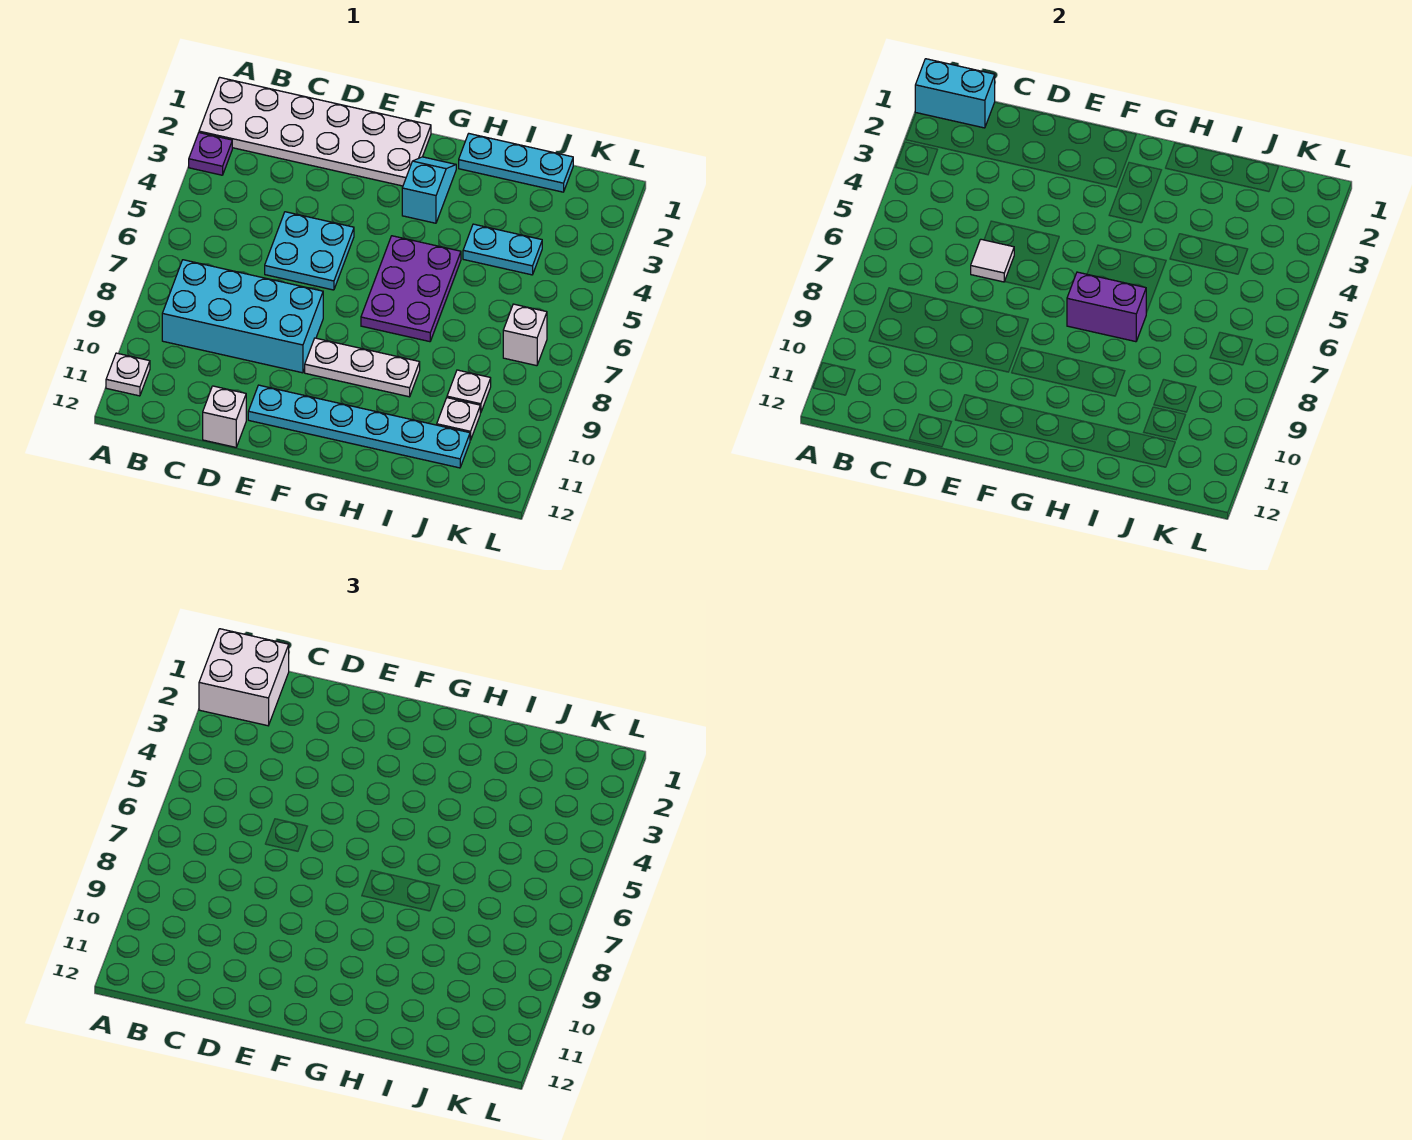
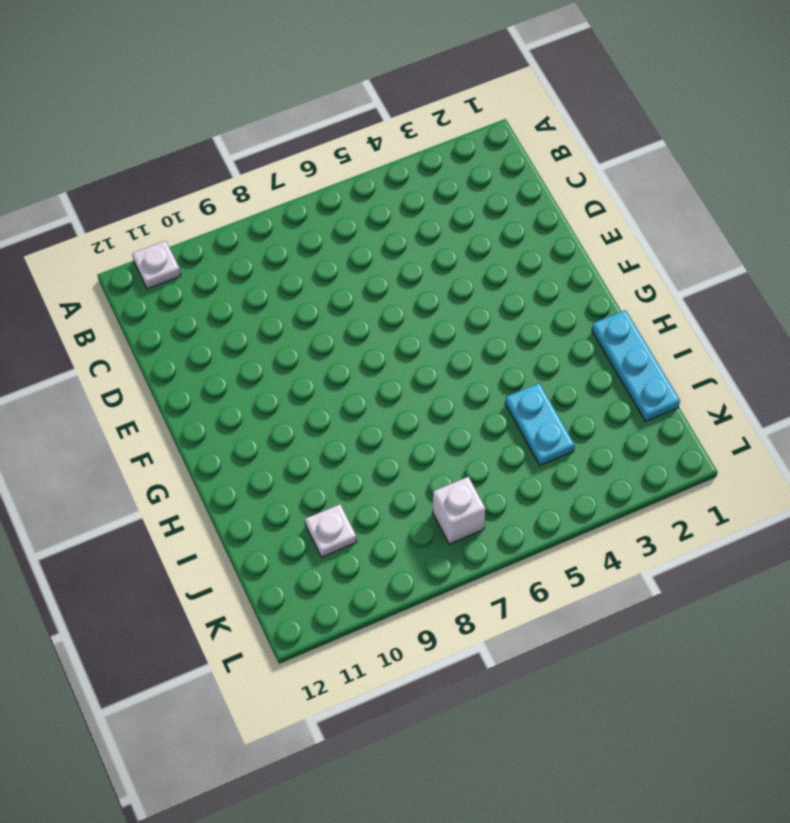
none -> white plate A1:F2 level 1
none -> purple plate A3 level 1
none -> cyan brick B8:E9 level 1

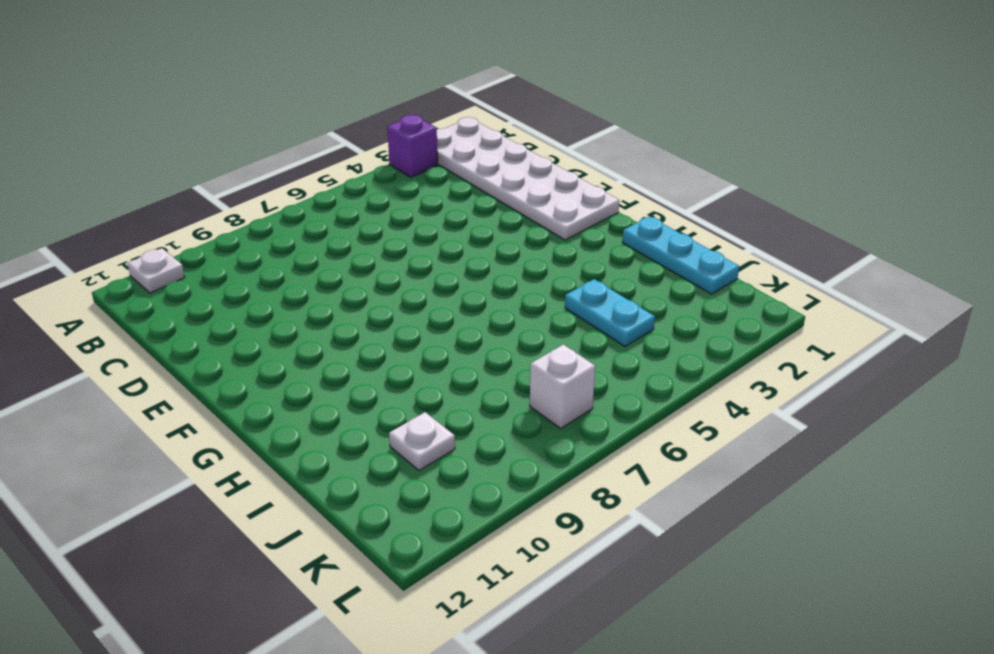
purple brick A3 level 1 -> purple plate A3 level 1
none -> cyan brick B8:E9 level 1
none -> cyan plate D5:E6 level 1
none -> white brick D12 level 1

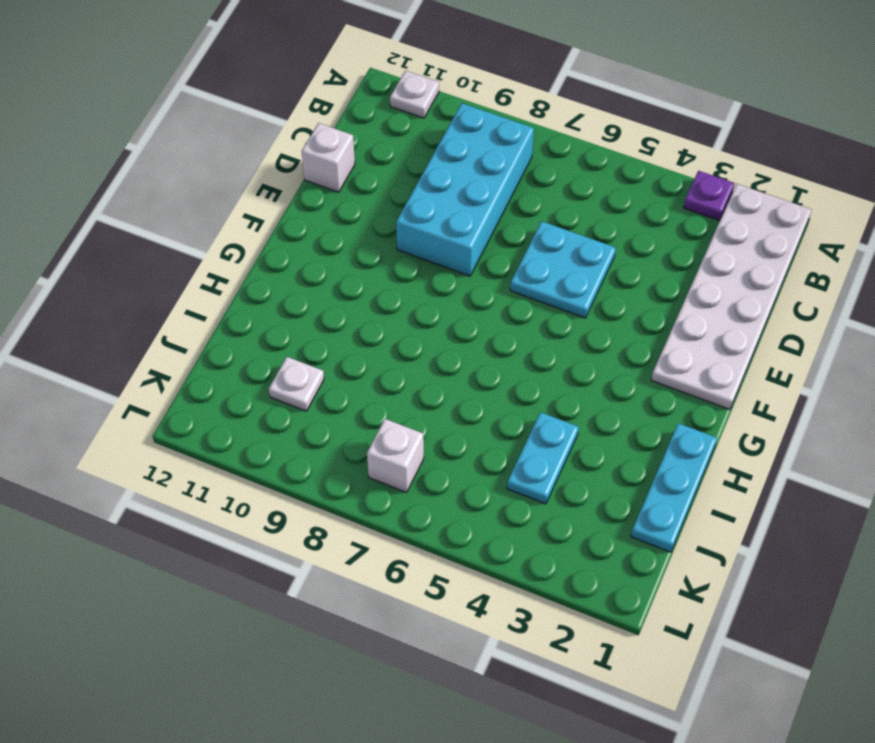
none -> cyan plate E11:J11 level 1
none -> white plate F9:H9 level 1
none -> cyan slope G2:G3 level 1 top 3

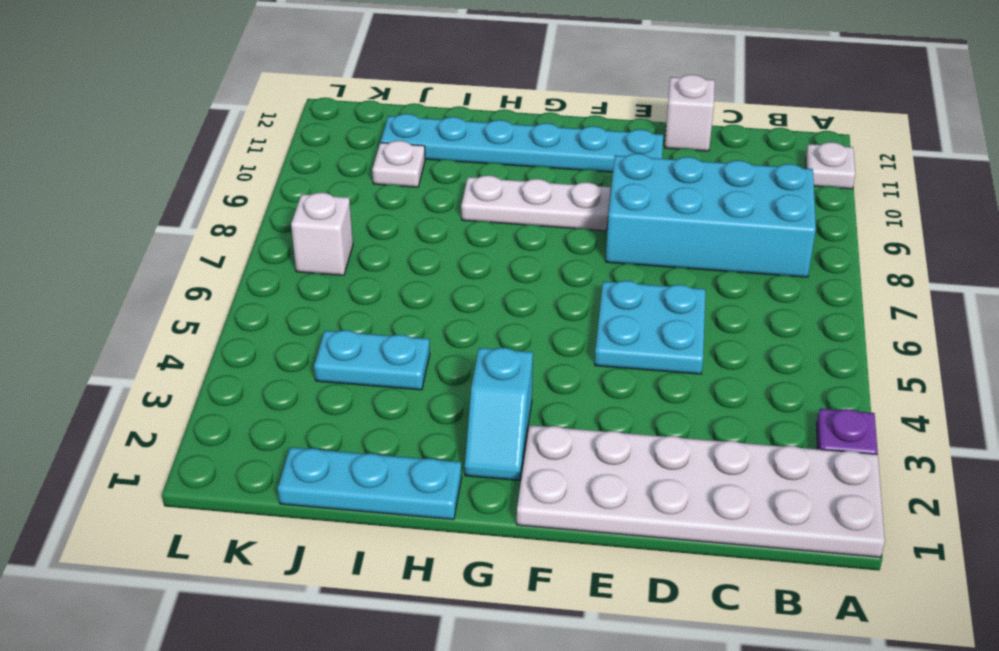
none -> purple plate G5:H7 level 1
none -> white plate J9 level 1
none -> cyan brick A1:B1 level 2

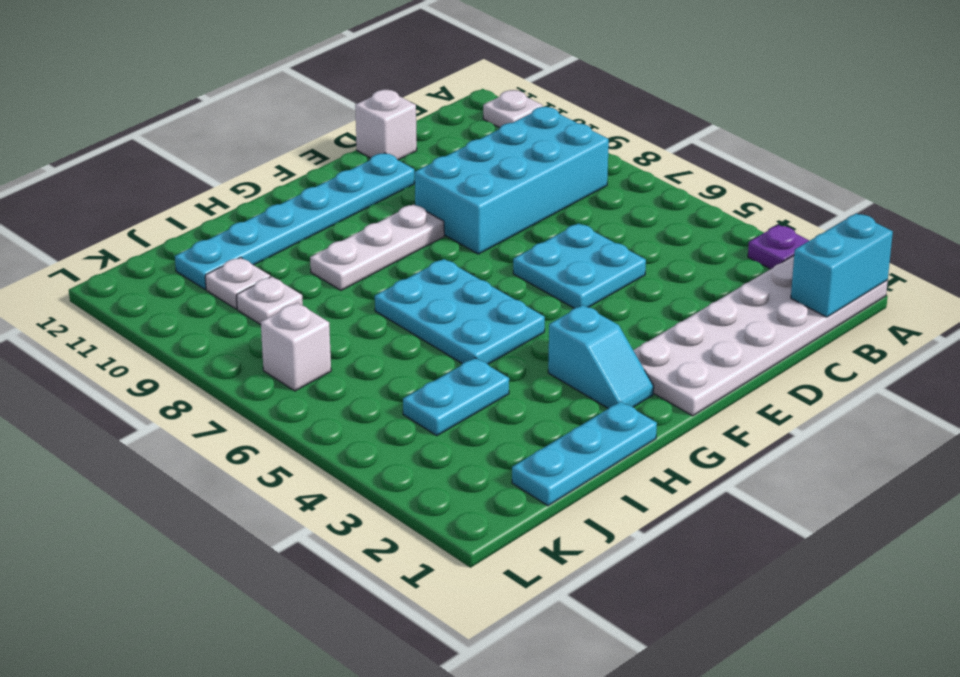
cyan plate G5:H7 level 1 -> purple plate G5:H7 level 1
none -> white tile D6 level 2
none -> purple brick G7:H7 level 2
none -> white brick A1:B2 level 3

